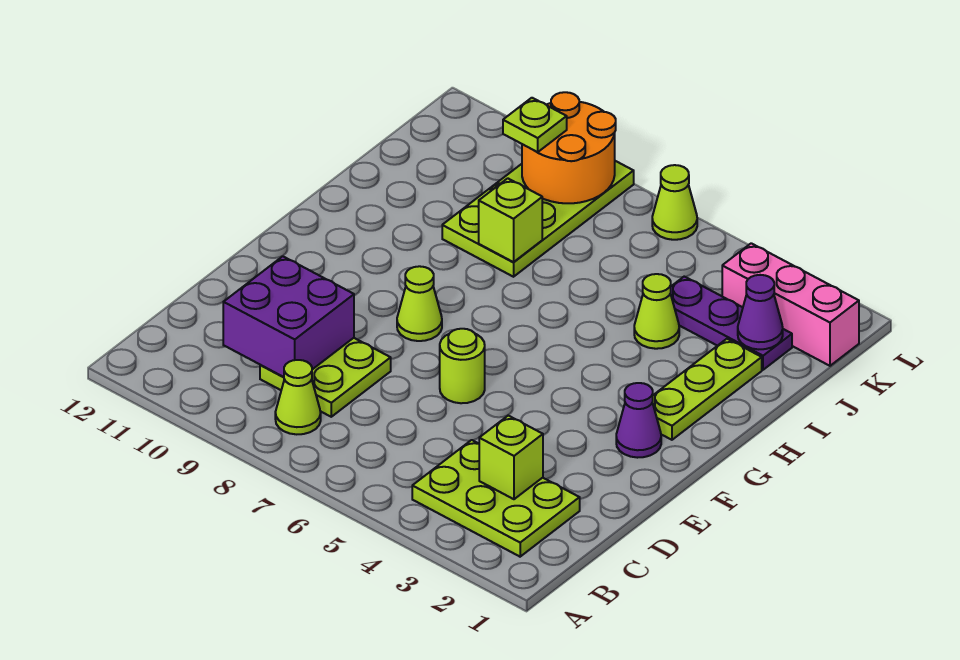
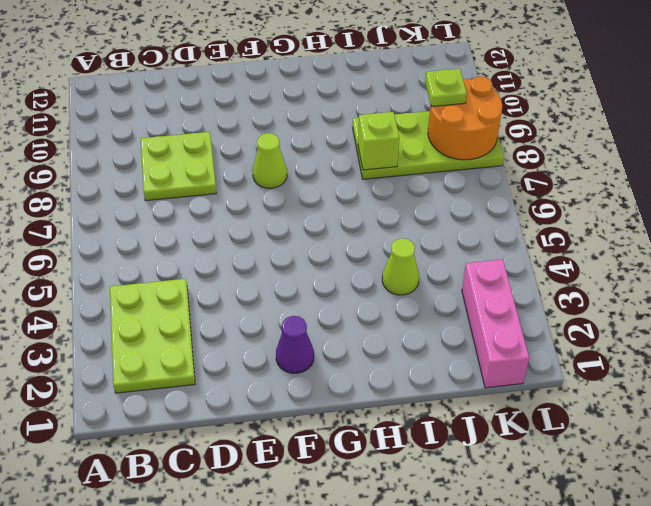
none -> lime cone B8 level 1
none -> lime round brick E6 level 1
none -> lime plate G2:I2 level 1

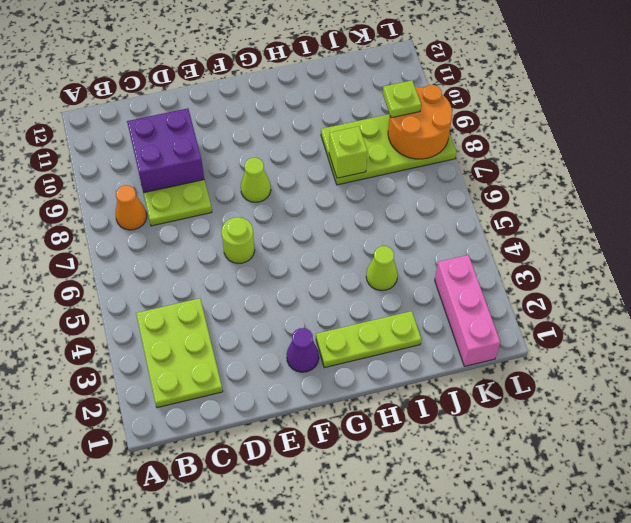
orange cone B8 level 1 -> lime cone B8 level 1
none -> purple plate J2:J4 level 1
none -> lime cone L6 level 1
none -> lime brick C3 level 2

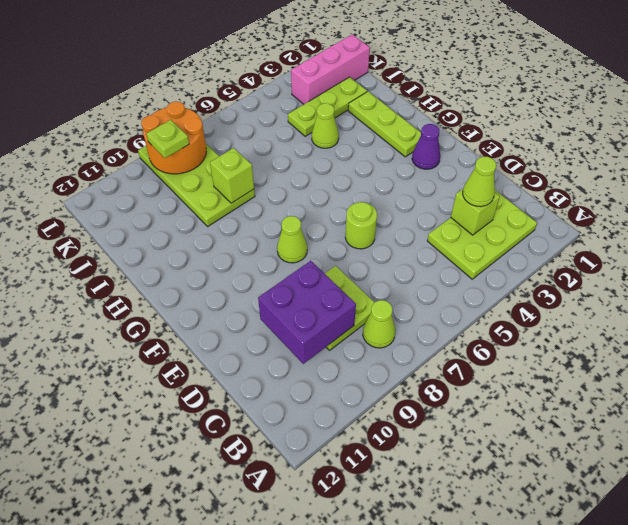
lime cone C3 level 3 -> lime cone L6 level 1
lime plate J2:J4 level 1 -> purple plate J2:J4 level 1
none -> purple cone J2 level 2

